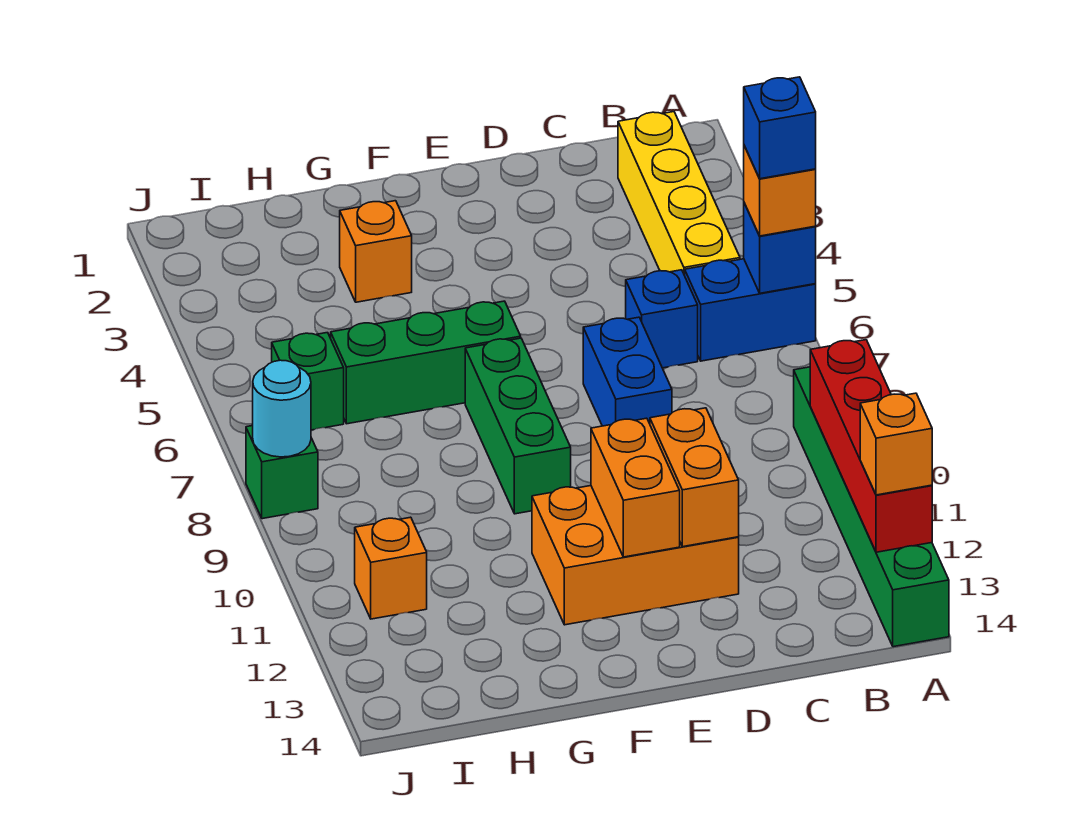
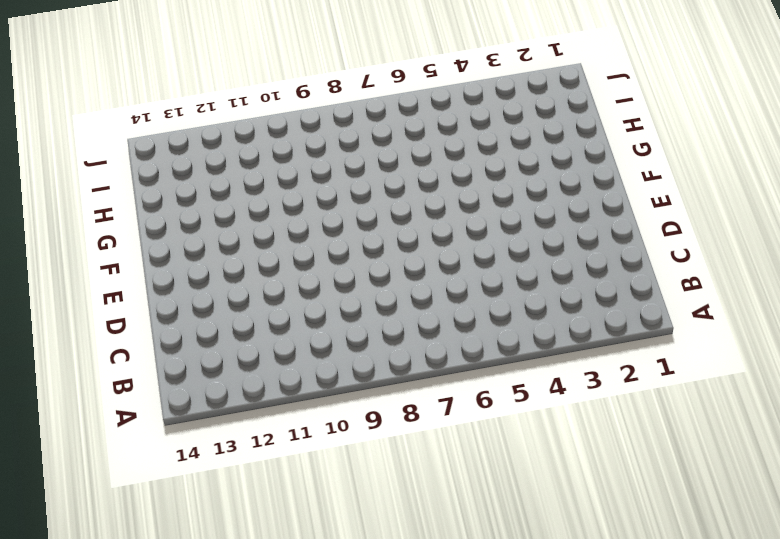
none -> blue brick A6:B6 level 1
none -> green brick A9:A14 level 1
none -> yellow brick B2:B5 level 1

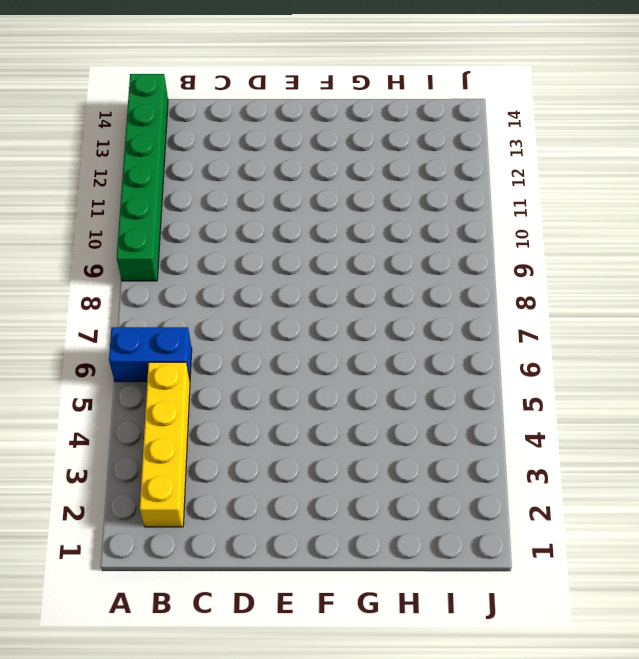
none -> blue brick C6 level 1
none -> blue brick D7:D8 level 1
none -> orange brick D11:F12 level 1

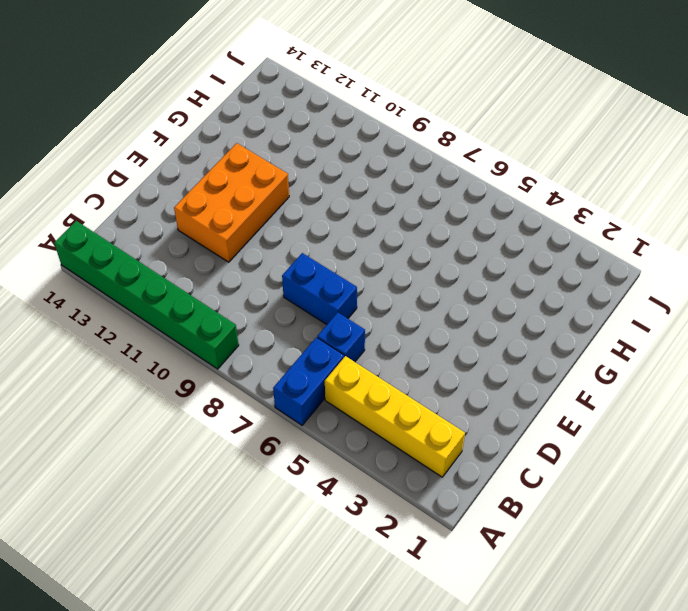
none -> green brick F6:H6 level 1
none -> green brick F7:F9 level 1
none -> orange brick G3 level 1

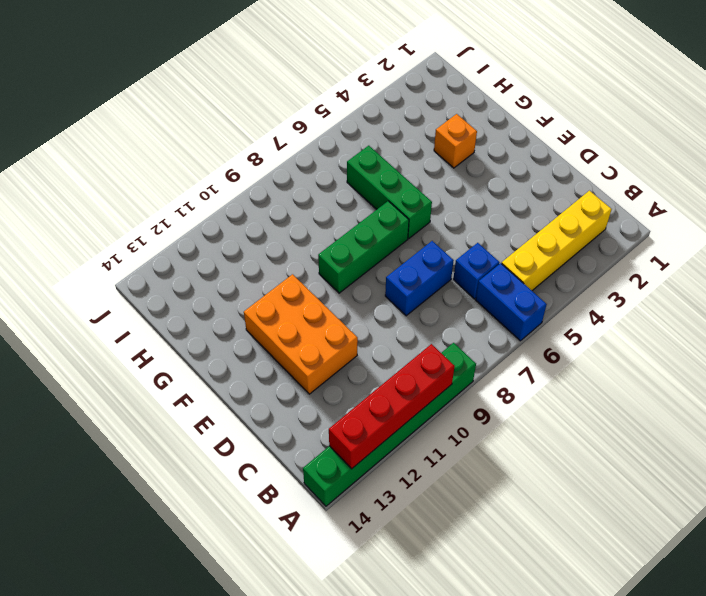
none -> green brick I6 level 1
none -> orange brick I11 level 1
none -> green brick J8 level 1

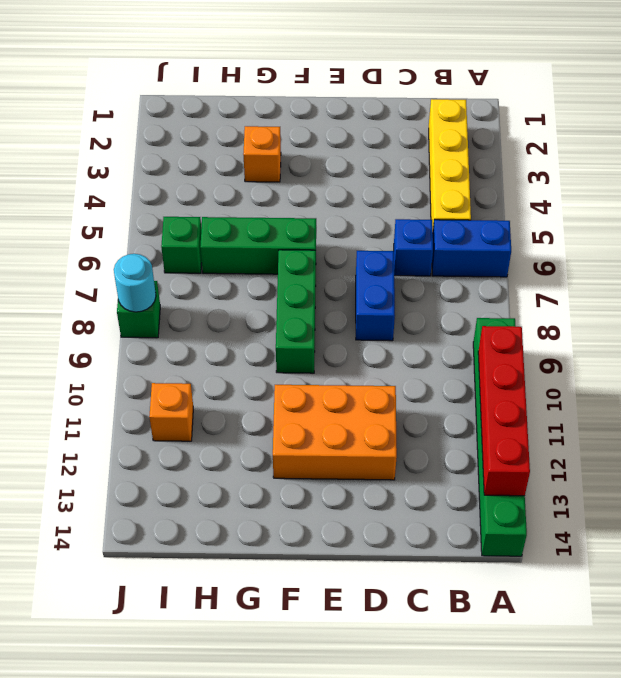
none -> blue brick A6 level 2
none -> orange brick D11:D12 level 2
none -> orange brick E11:E12 level 2

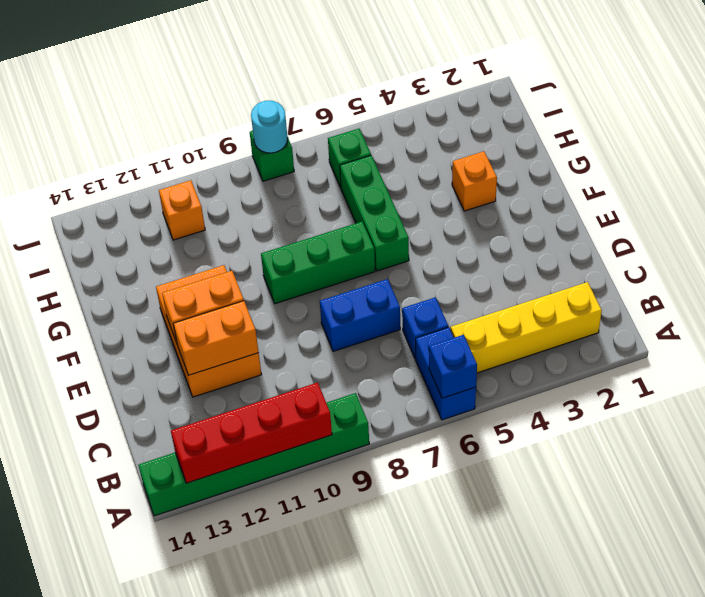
none -> orange brick A6 level 3
none -> orange brick A13 level 3
none -> blue brick A6 level 4

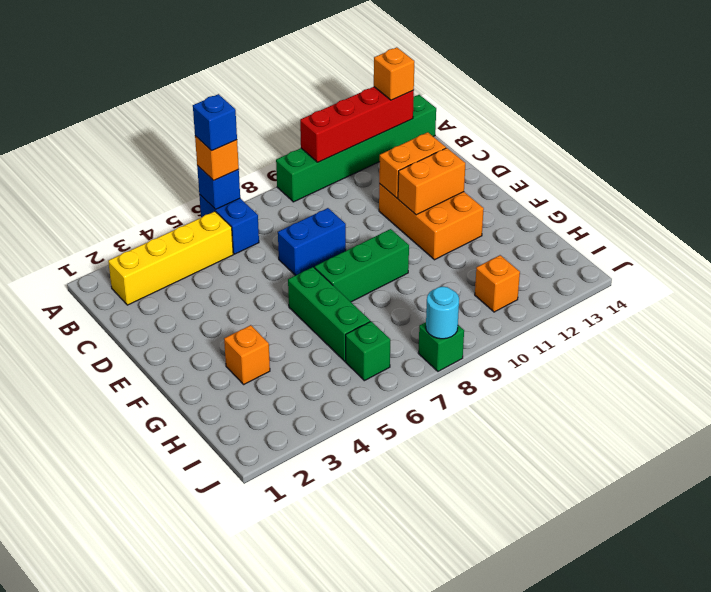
none -> blue brick C6 level 1

